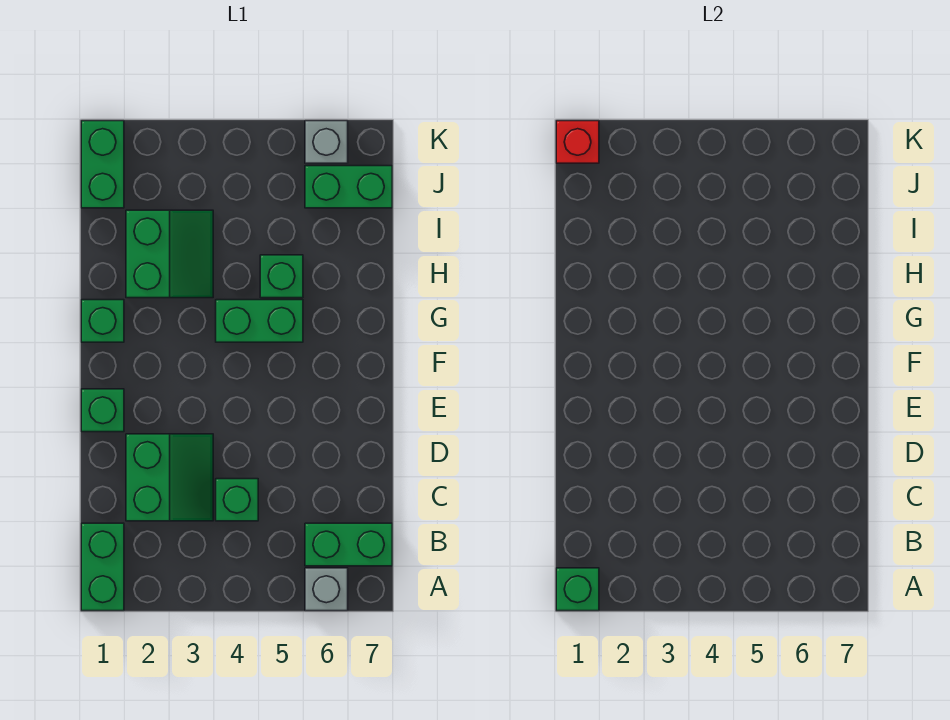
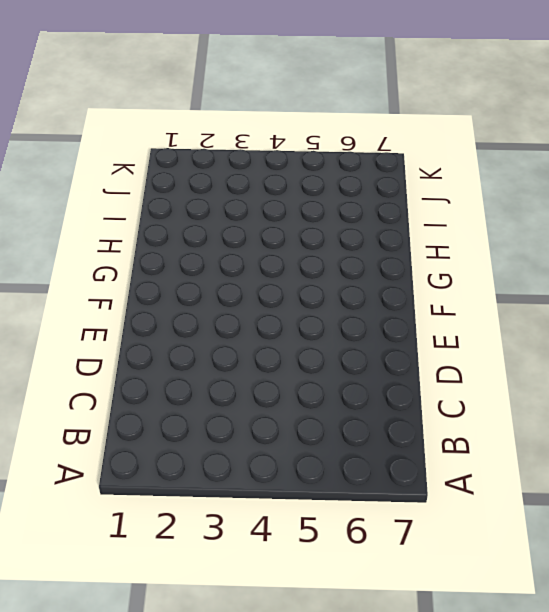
none -> green brick A1:B1 level 1
none -> grey brick A6 level 1
none -> green brick B6:B7 level 1

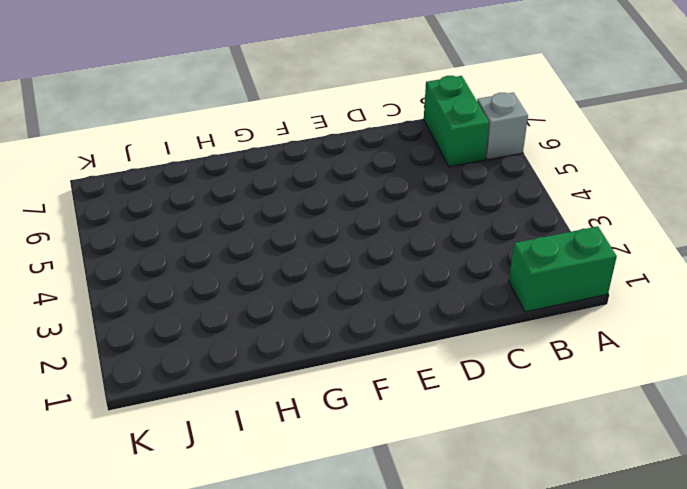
none -> green slope C2:D3 level 1 top 2
none -> green brick C4 level 1
none -> green brick E1 level 1

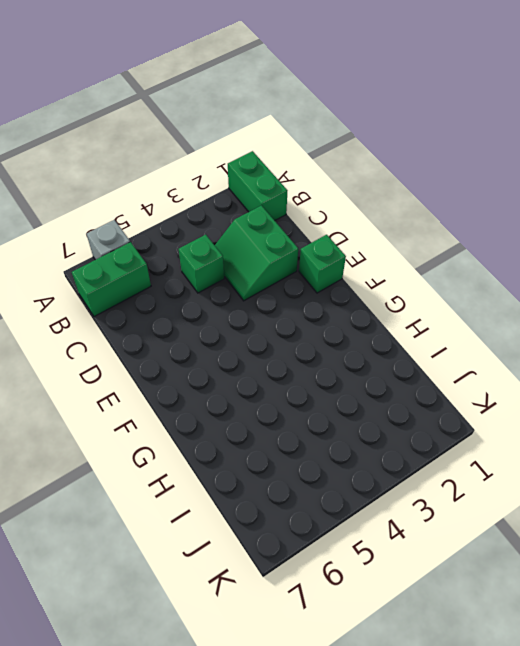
none -> green brick G1 level 1
none -> green brick G4:G5 level 1
none -> green slope H2:I3 level 1 top 2

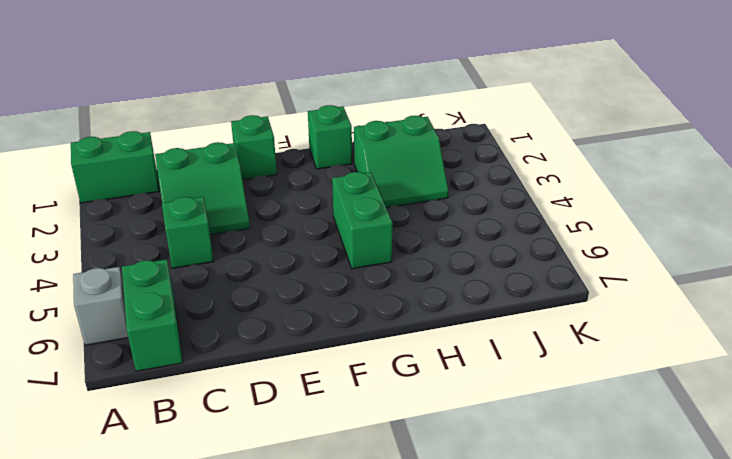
none -> green brick H5 level 1
none -> green brick J1:K1 level 1
none -> green brick J6:J7 level 1

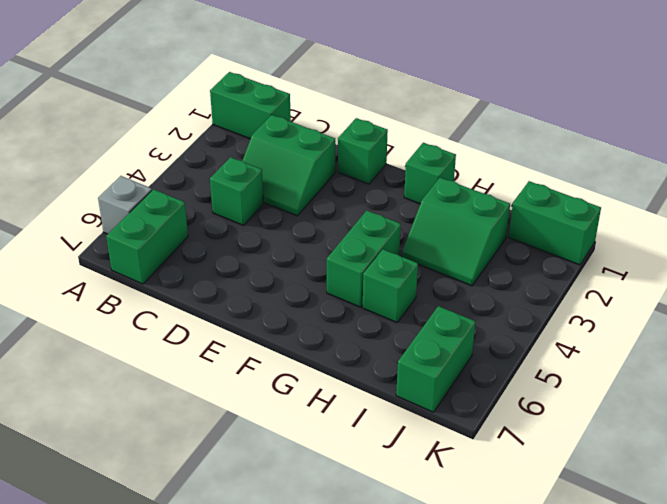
none -> grey brick K6 level 1
none -> green brick A1 level 2
none -> red brick K1 level 2

